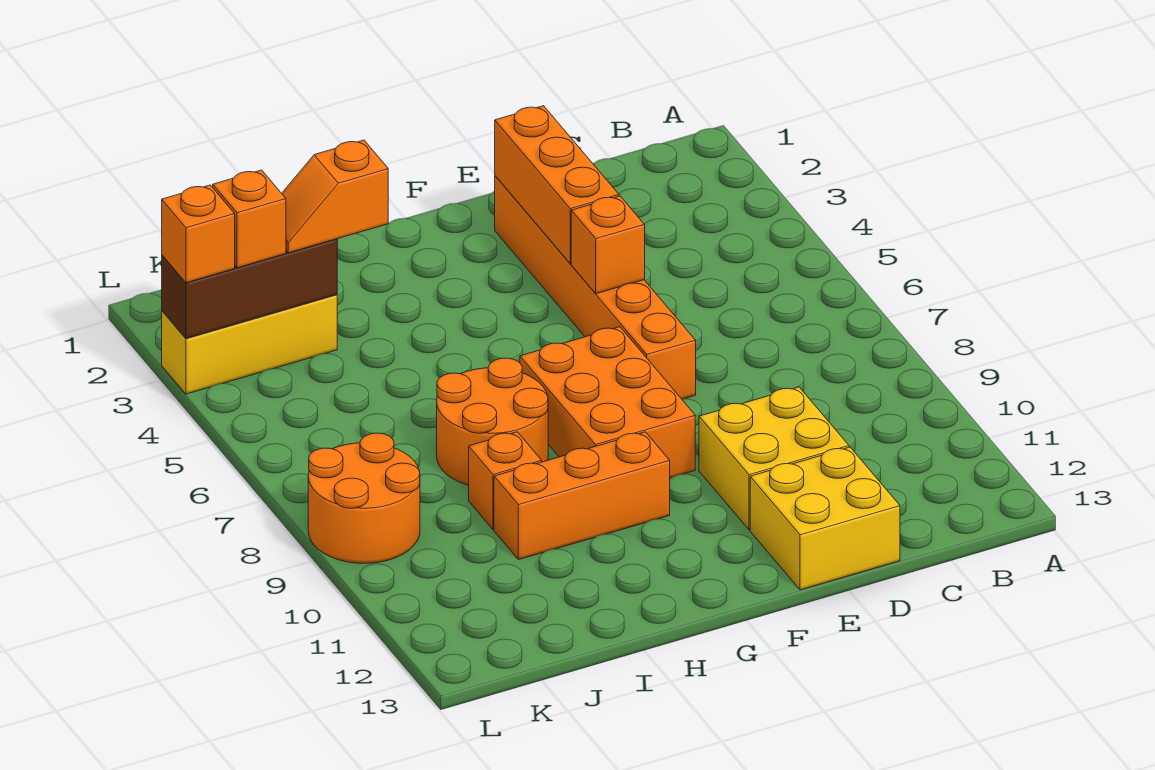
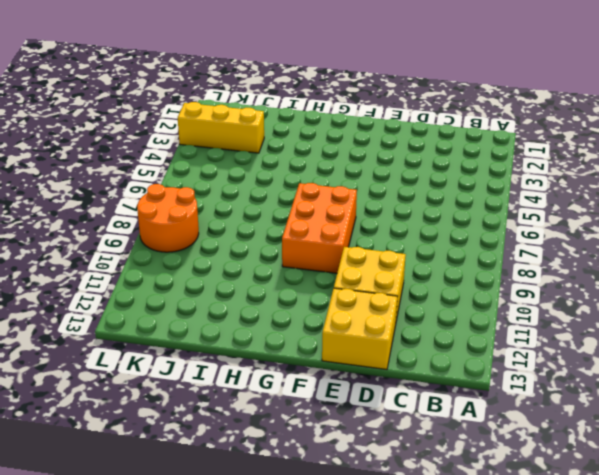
none -> orange brick E2:E7 level 1
none -> orange brick G10:I10 level 1
none -> orange round brick H7:I8 level 1

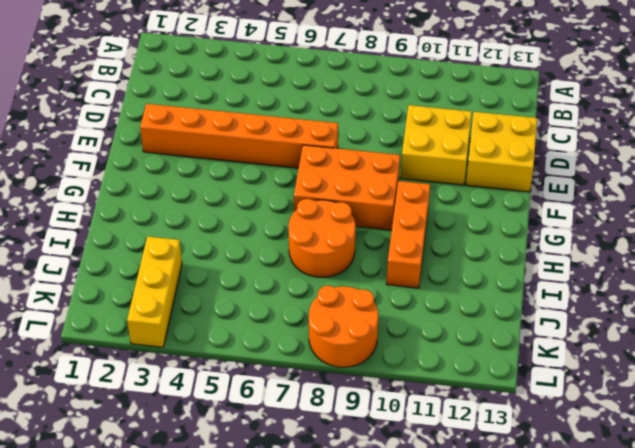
none -> orange brick I9 level 1
none -> orange brick E2:E4 level 2
none -> orange brick E5 level 2

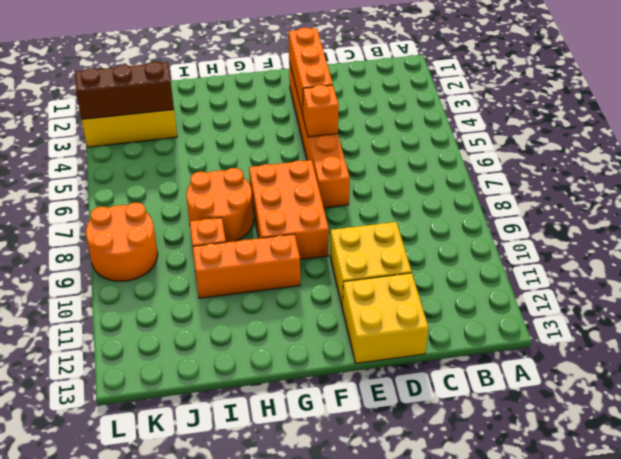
none -> orange slope I3:J3 level 3 top I
none -> orange brick K3 level 3
none -> orange brick L3 level 3

